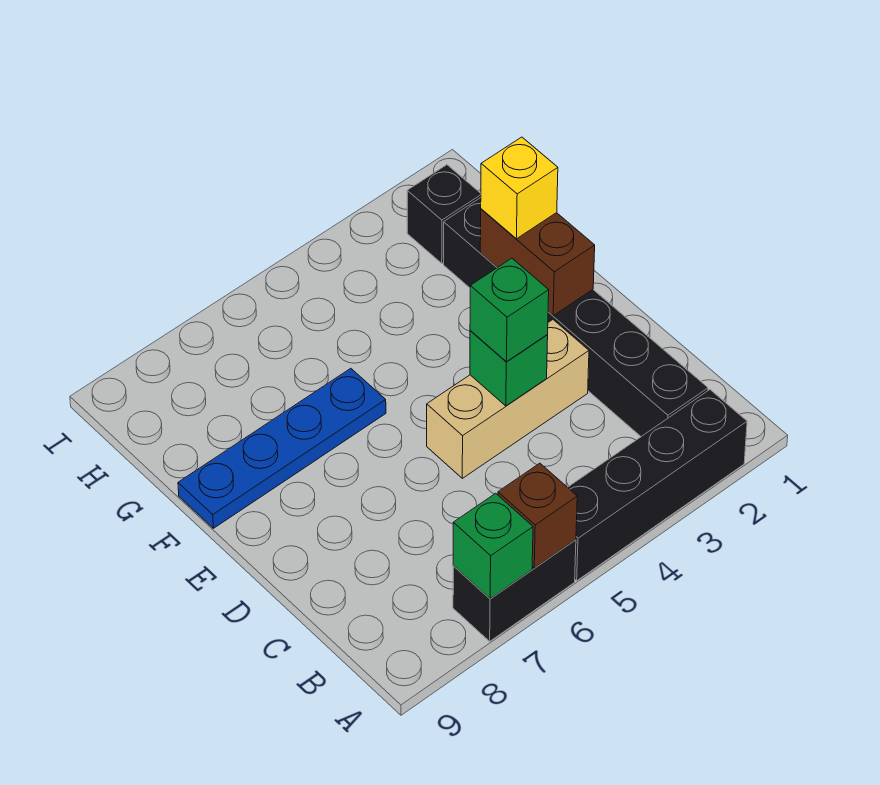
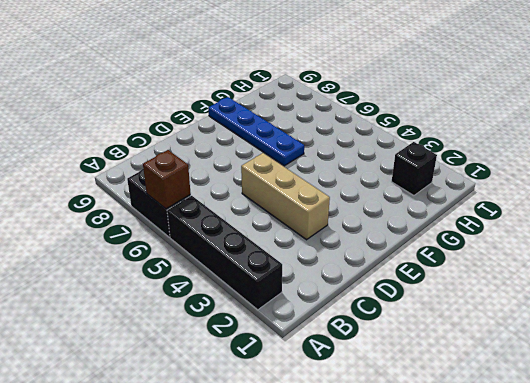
none -> black brick B2:G2 level 1
none -> green brick A7 level 2
none -> green brick D4 level 2

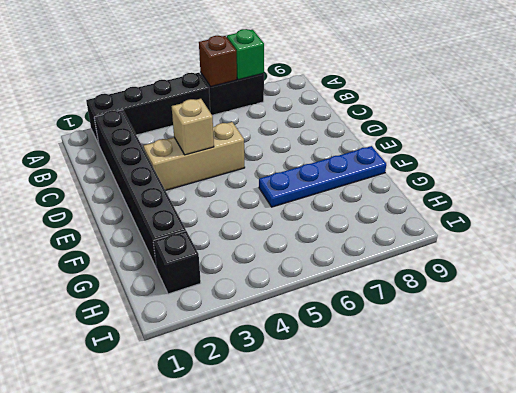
tan brick D4 level 2 -> green brick D4 level 2
none -> brown brick E2:F2 level 2
none -> green brick D4 level 3
none -> yellow brick F2 level 3

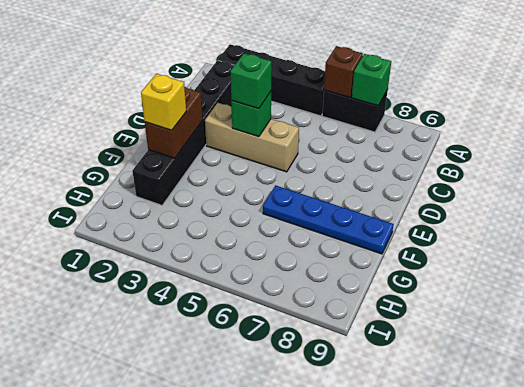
none -> black brick H2 level 1

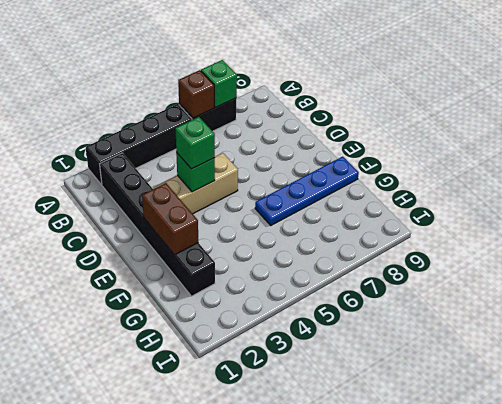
none -> black brick H2 level 1
none -> yellow brick F2 level 3

